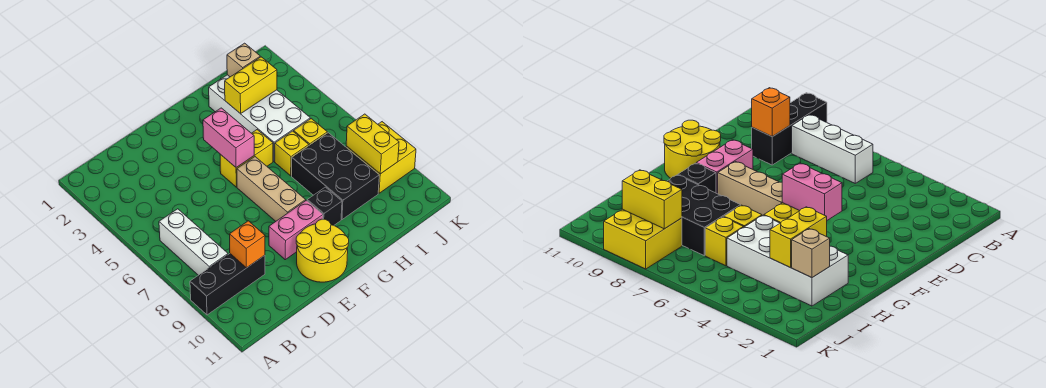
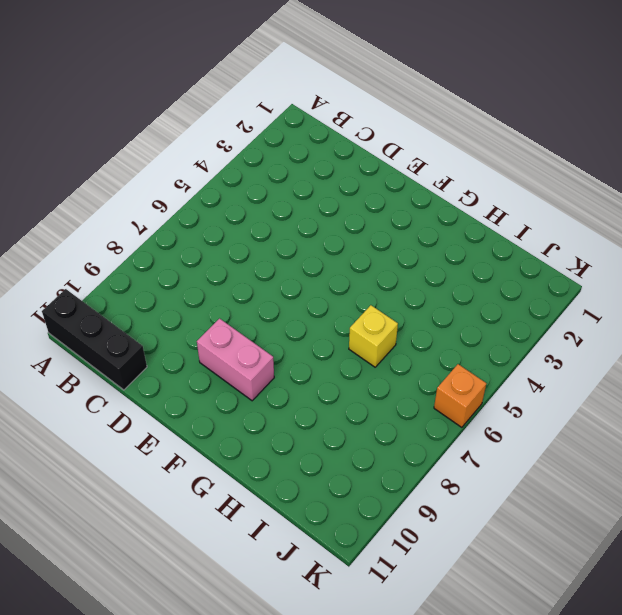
black brick A11:C11 level 1 -> black brick A9:C9 level 1
orange brick K6 level 1 -> orange brick C9 level 2
none -> white brick B6:B8 level 1
none -> yellow round brick E10:F11 level 1
none -> yellow brick F5:G5 level 1

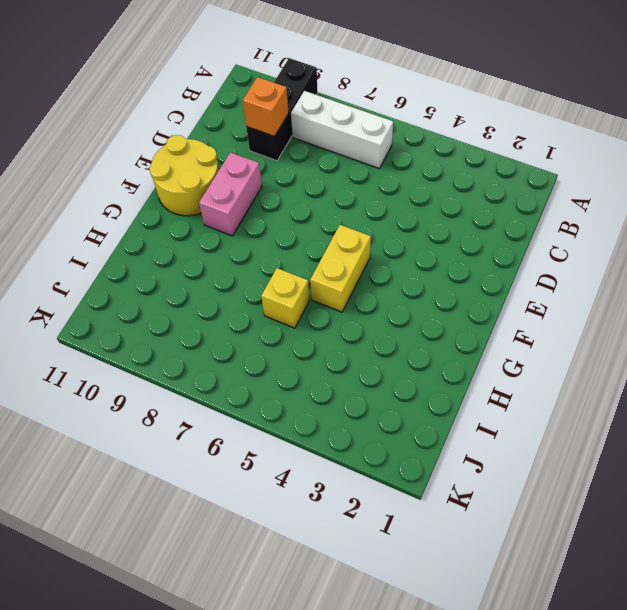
none -> tan brick F6:F8 level 1
none -> black brick G9 level 1
none -> white brick H2:I5 level 1

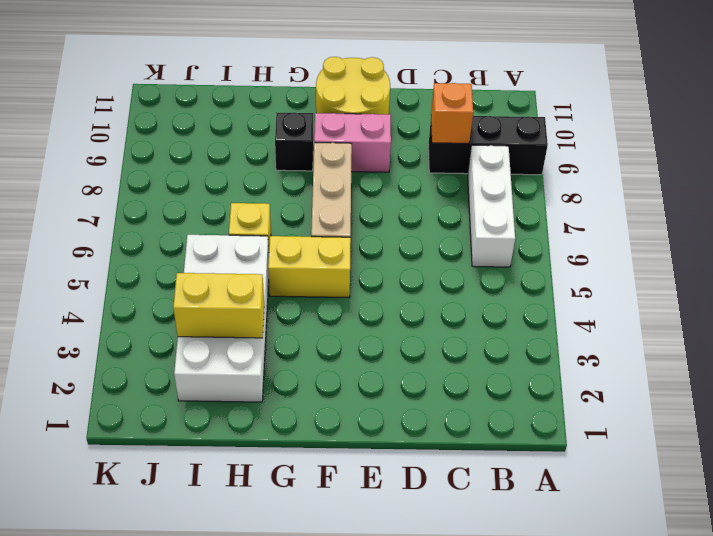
none -> black brick H7:I9 level 1
none -> yellow brick I6 level 1
none -> yellow brick J8:K9 level 1

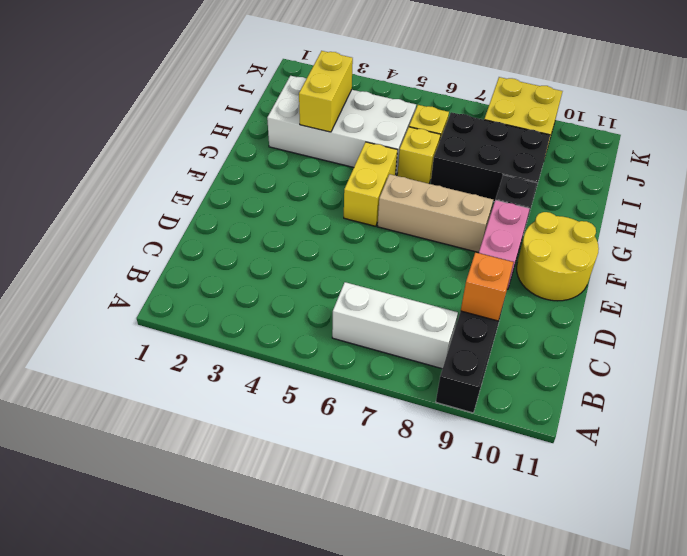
none -> pink brick F4:F5 level 2
none -> tan brick I2 level 2
none -> yellow brick J8:J9 level 2

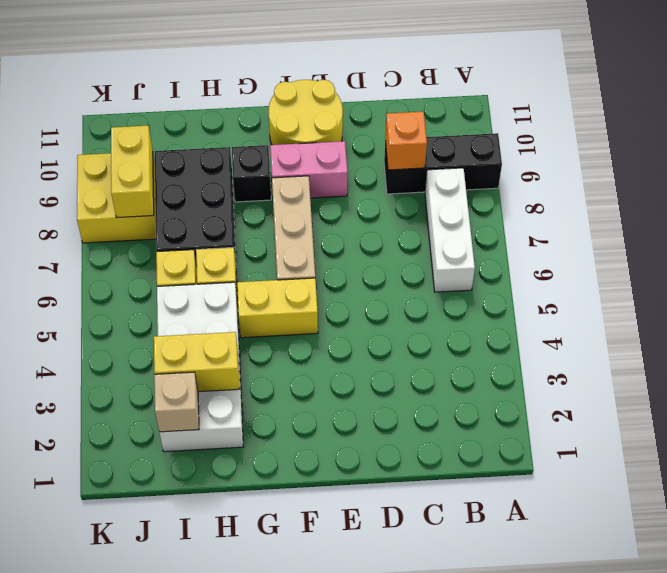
none -> pink brick F4:F5 level 2

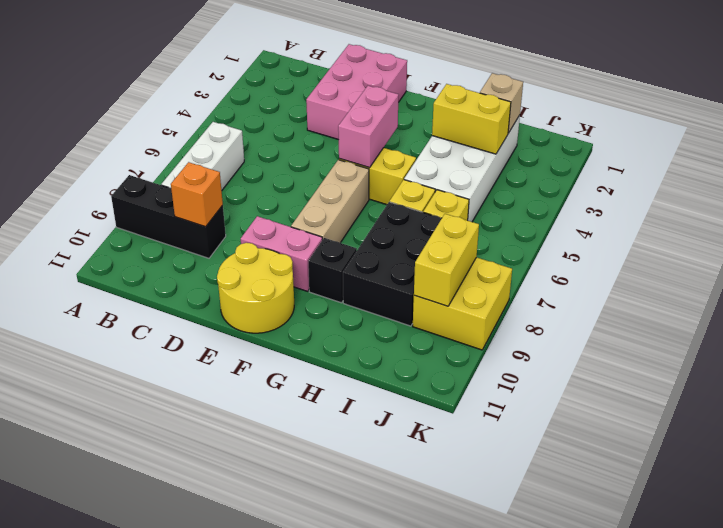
pink brick D1:E3 level 1 -> none

